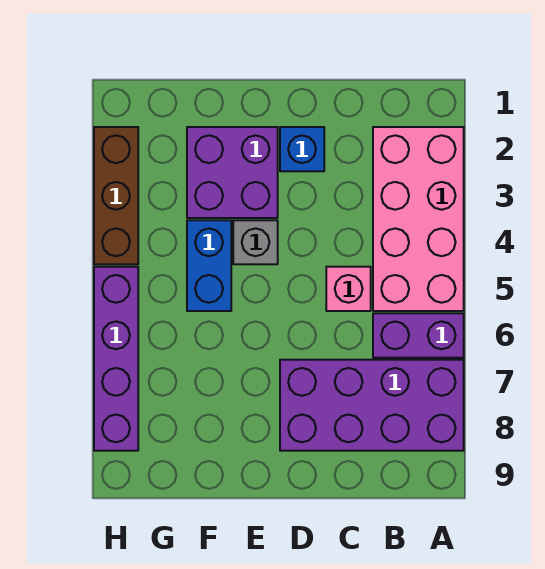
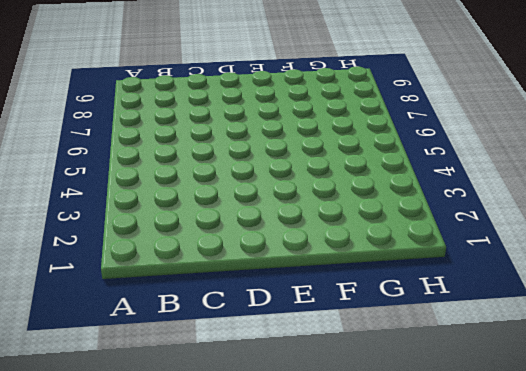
none -> pink brick A2:B5 level 1
none -> purple brick A6:B6 level 1

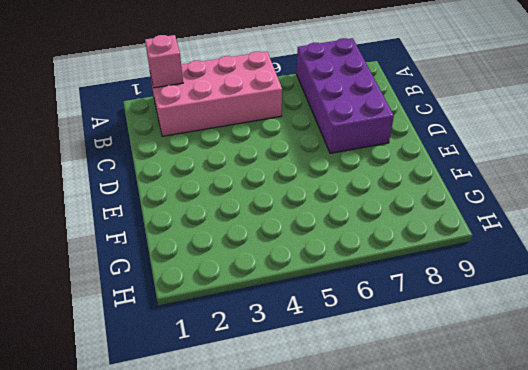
pink brick A2 level 2 -> pink brick C5 level 1
none -> purple brick A6:B6 level 1
none -> blue brick D2 level 1

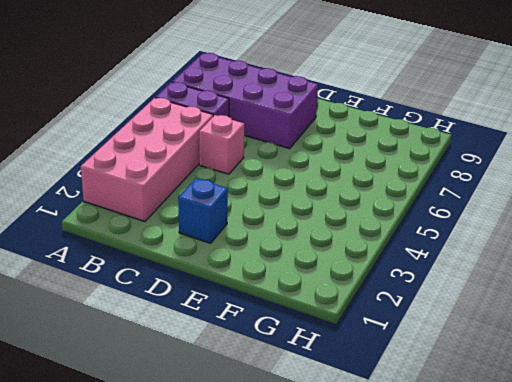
none -> purple brick E2:F3 level 1
none -> grey brick E4 level 1

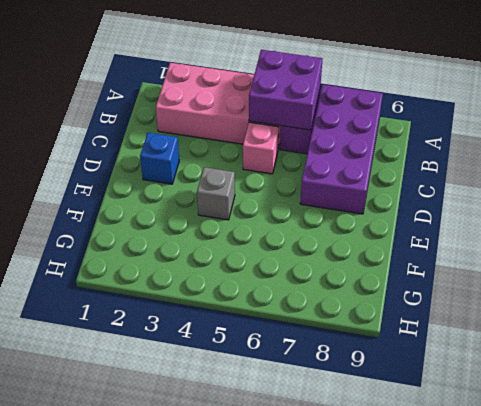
purple brick A5:B6 level 2 -> purple brick E2:F3 level 1
none -> blue brick F4:F5 level 1
none -> brown brick H2:H4 level 1

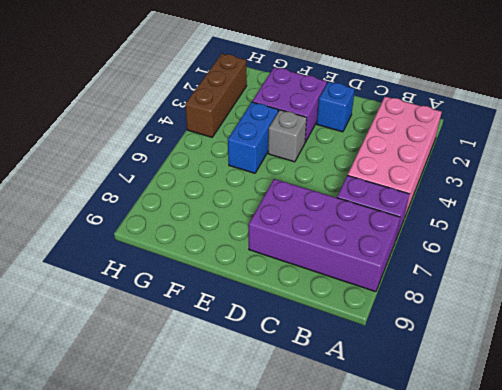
none -> pink brick C5 level 1
none -> purple brick H5:H8 level 1

